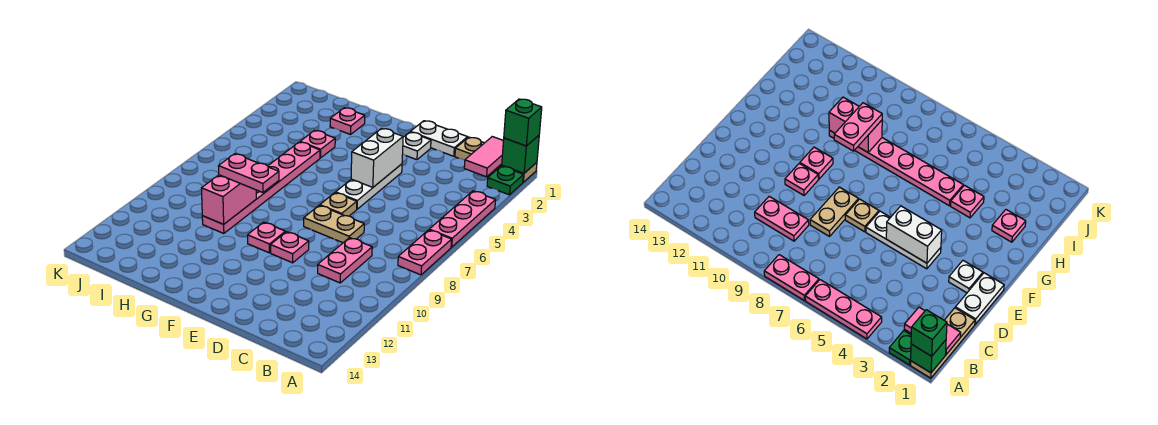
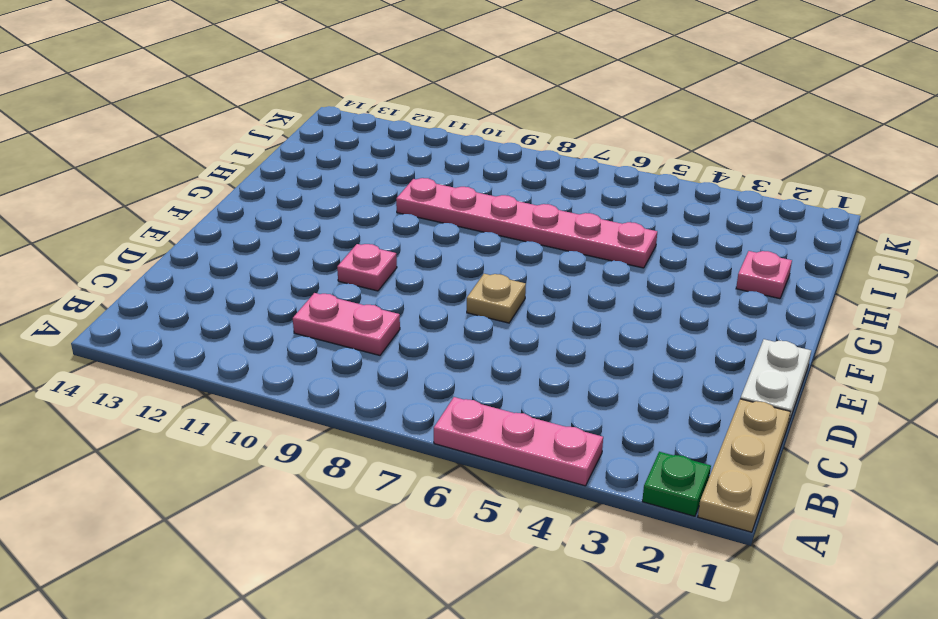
none -> pink plate A7:A8 level 1
none -> tan plate D8:E8 level 1
none -> white plate E2 level 1

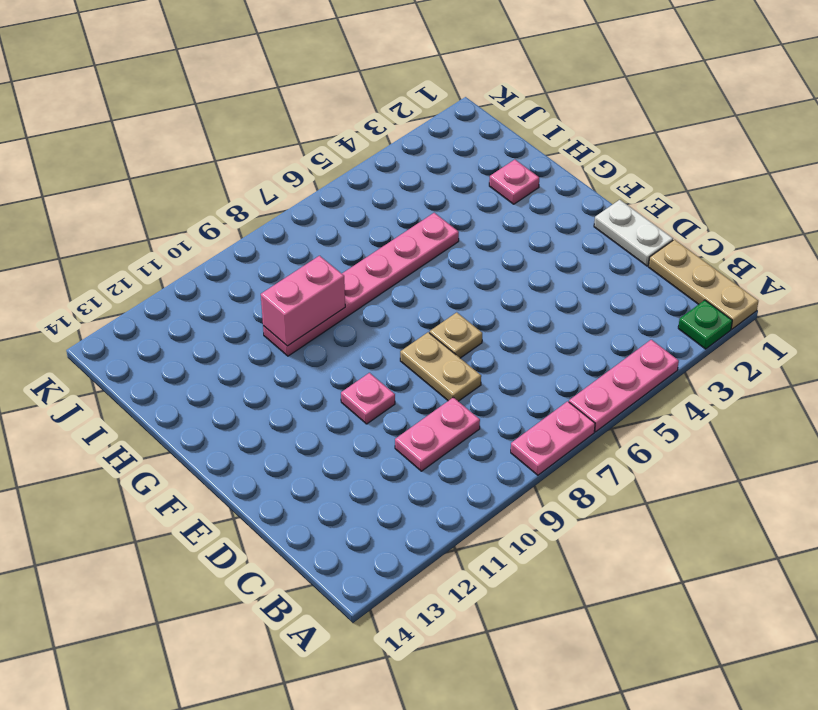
none -> white plate E2 level 1
none -> white plate E4:E6 level 1
none -> pink plate F10 level 1

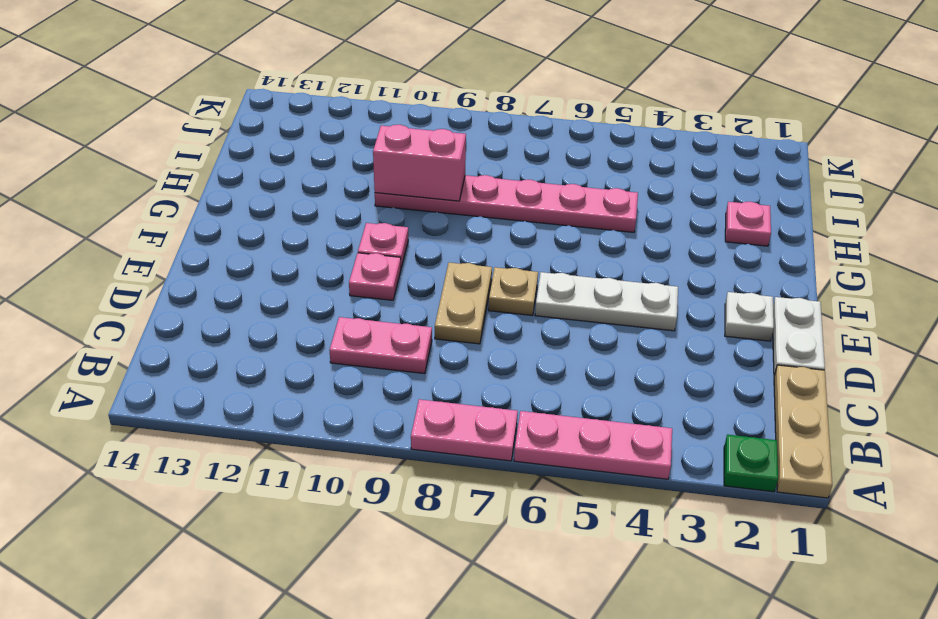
none -> pink plate H4 level 1
none -> green brick A1 level 2
none -> pink tile B1:B2 level 2

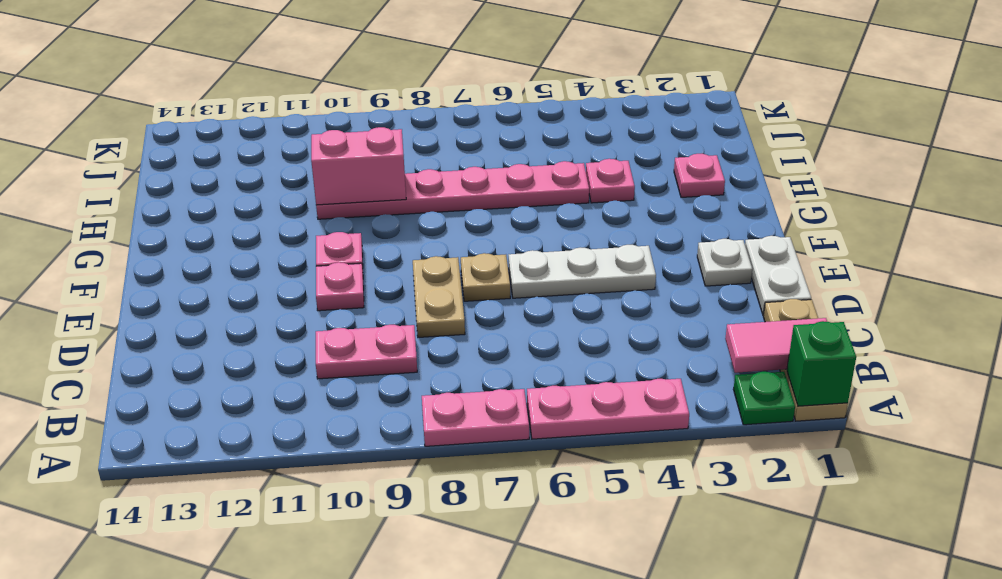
none -> white brick E4:E5 level 2
none -> green brick A1 level 3
none -> pink plate G9:H9 level 3

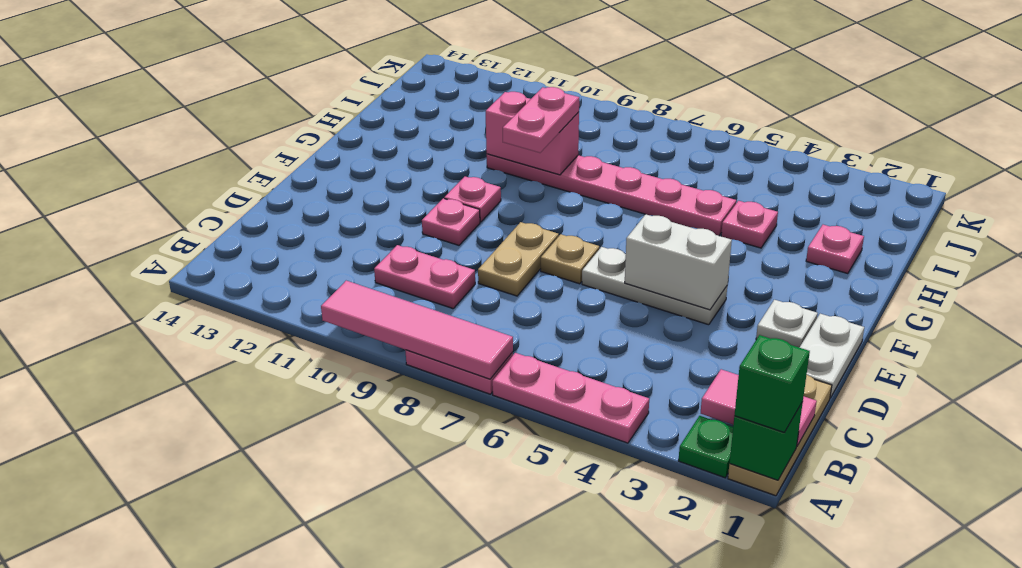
pink tile A7:A10 level 2 -> none

